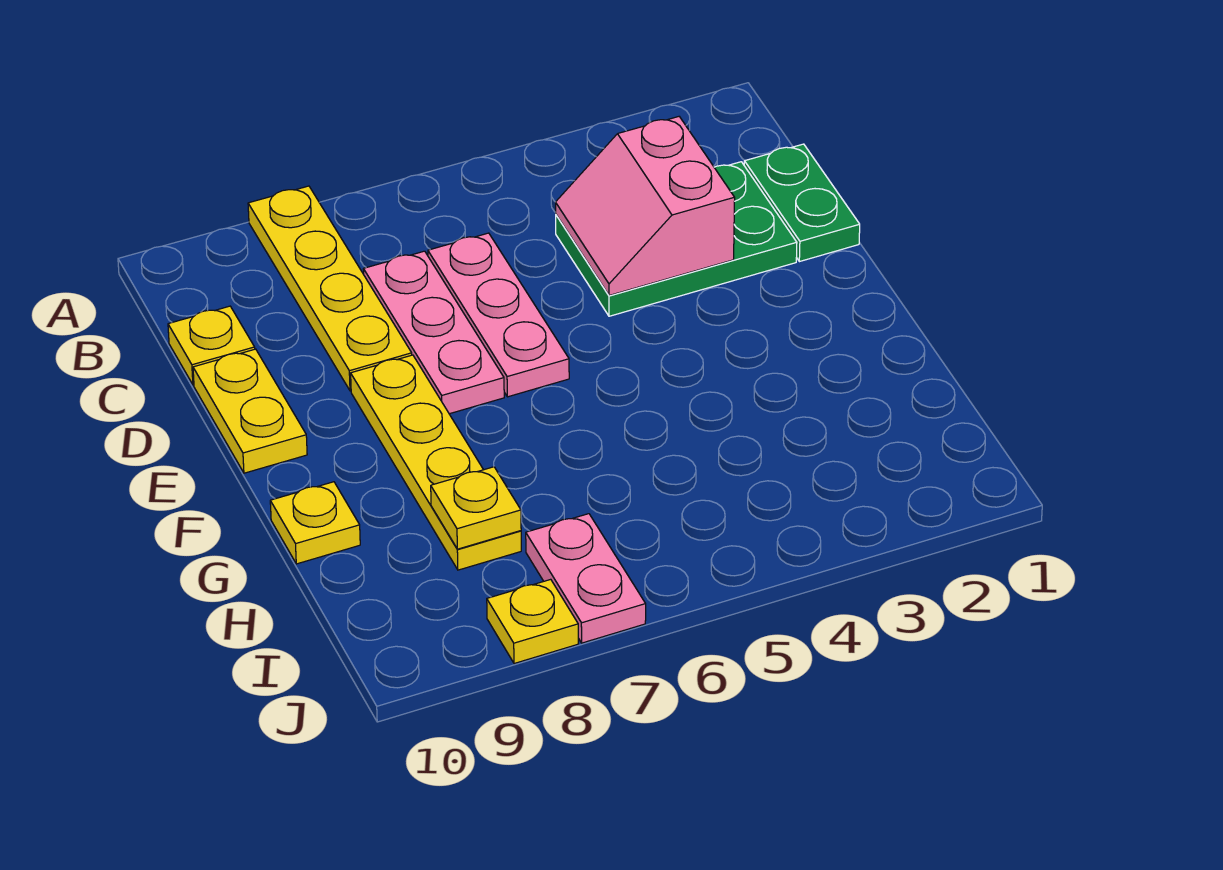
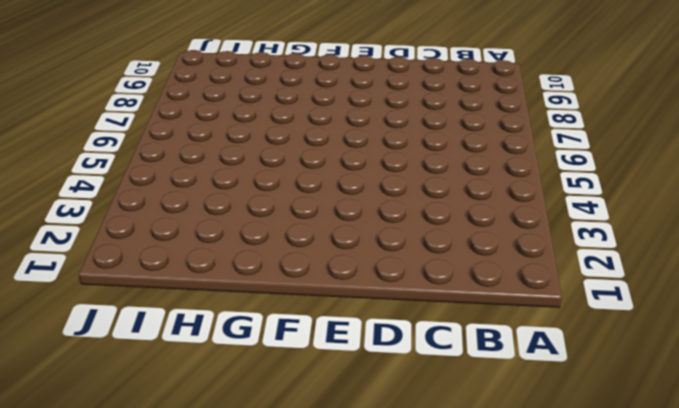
none -> yellow plate A8:D8 level 1
none -> green plate C1:D1 level 1
none -> green plate C2:D4 level 1

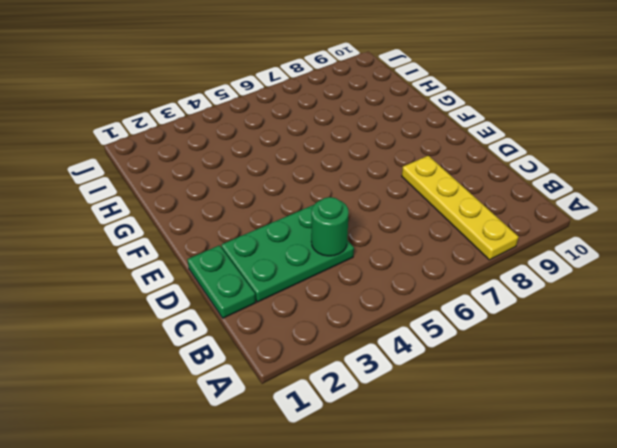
green round brick C4 level 2 -> pink slope C3:D4 level 2 top 3
none -> pink plate C6:E6 level 1
none -> pink plate C7:E7 level 1
none -> yellow plate C10 level 1

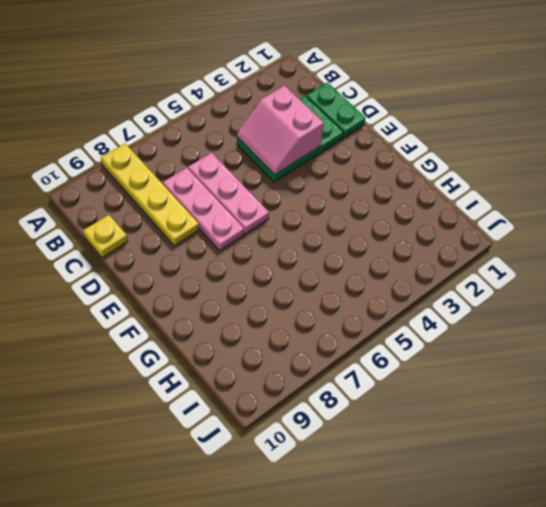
none -> yellow plate D10:E10 level 1
none -> yellow plate E8:H8 level 1
none -> yellow plate G10 level 1

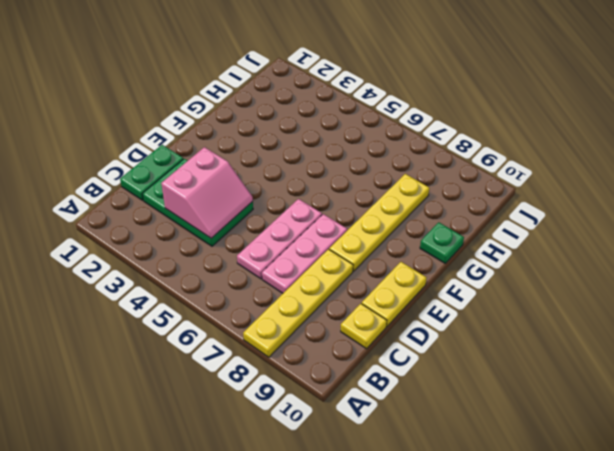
green plate G10 level 1 -> yellow plate G10 level 1
none -> pink plate I7:J7 level 1
none -> yellow plate J8 level 1
none -> yellow plate H8 level 2

